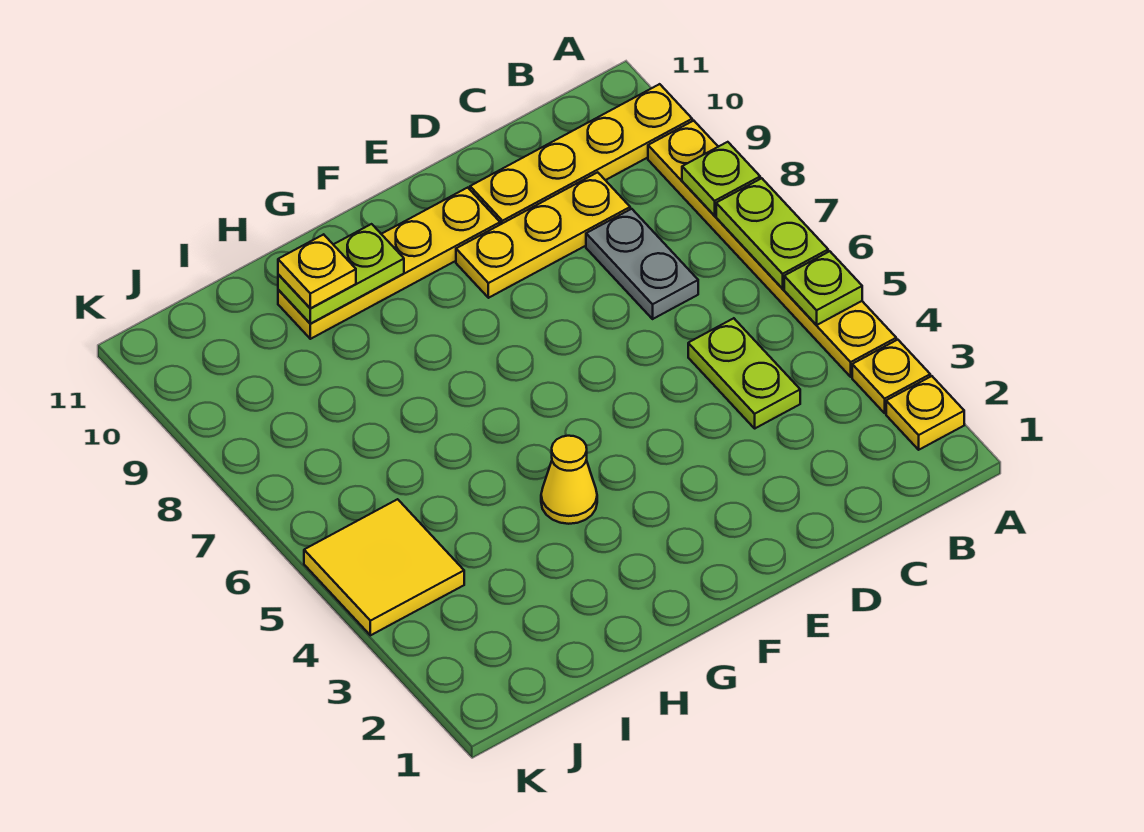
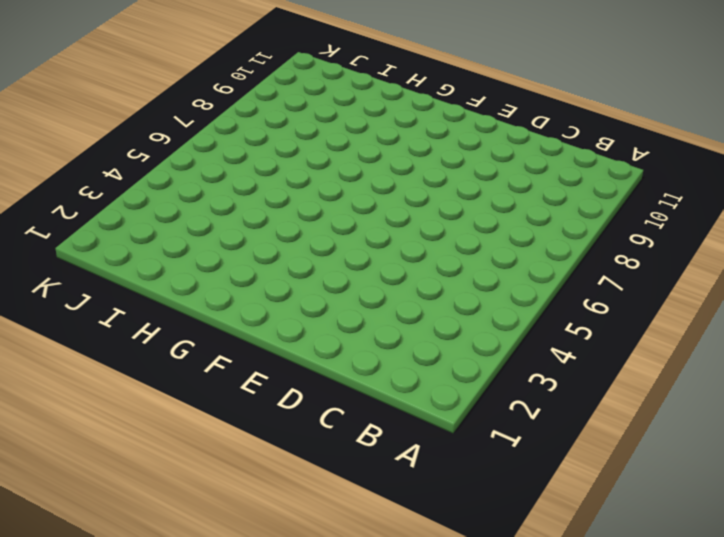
none -> yellow plate A2 level 1
none -> yellow plate A3 level 1
none -> yellow plate A4:A9 level 1

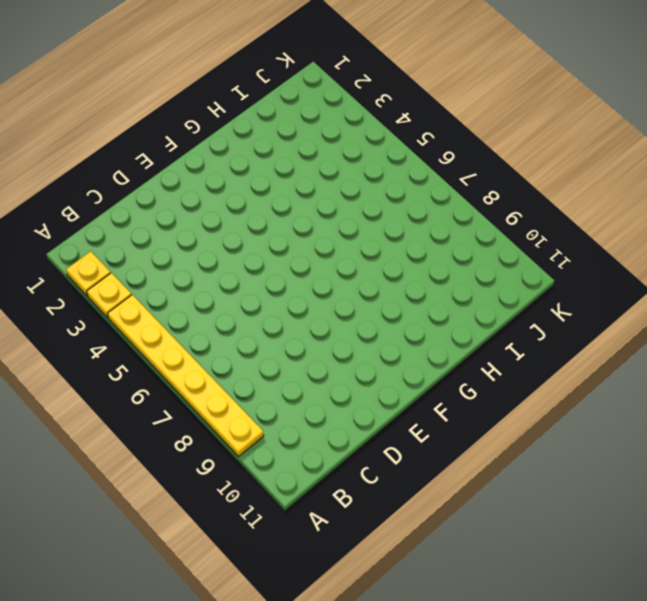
none -> yellow plate A10:D10 level 1
none -> lime plate C4:C5 level 1
none -> grey plate C7:C8 level 1

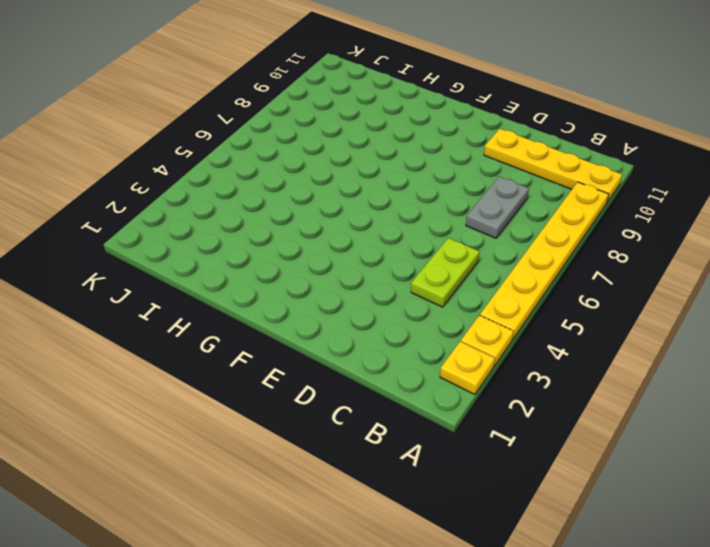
none -> yellow plate C9:E9 level 1
none -> yellow plate E10:H10 level 1
none -> yellow cone G4 level 1

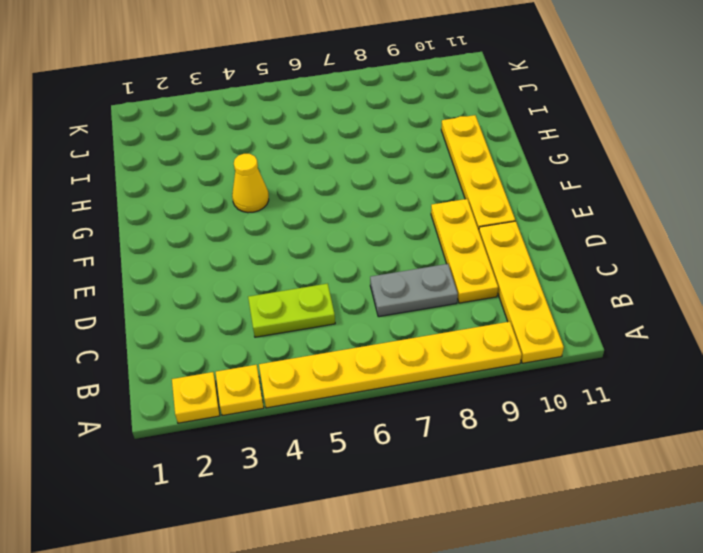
none -> yellow tile J4:K5 level 1
none -> lime plate A5 level 2
none -> lime plate A6:A7 level 2

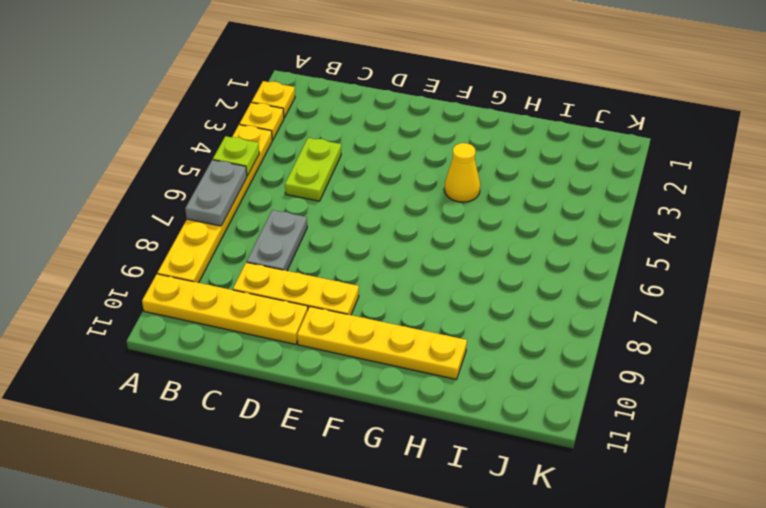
grey plate A6:A7 level 2 -> lime plate A6:A7 level 2
none -> yellow tile J4:K5 level 1
none -> lime plate A8 level 2
none -> lime plate G10:H10 level 2

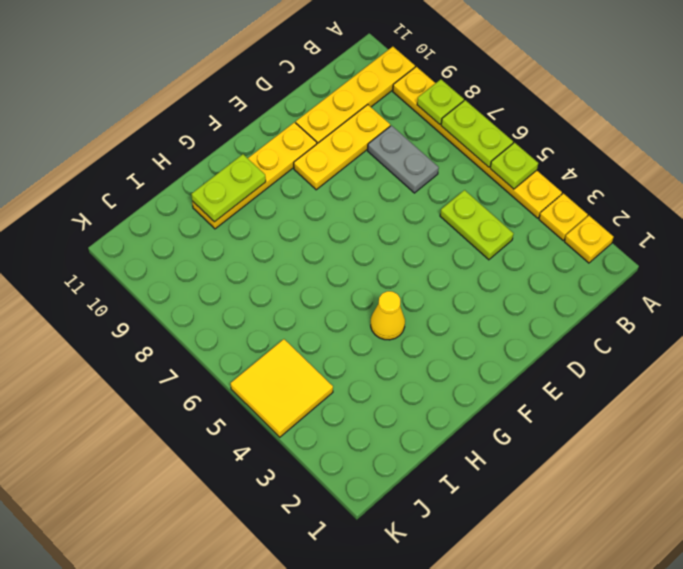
none -> yellow plate H10 level 3

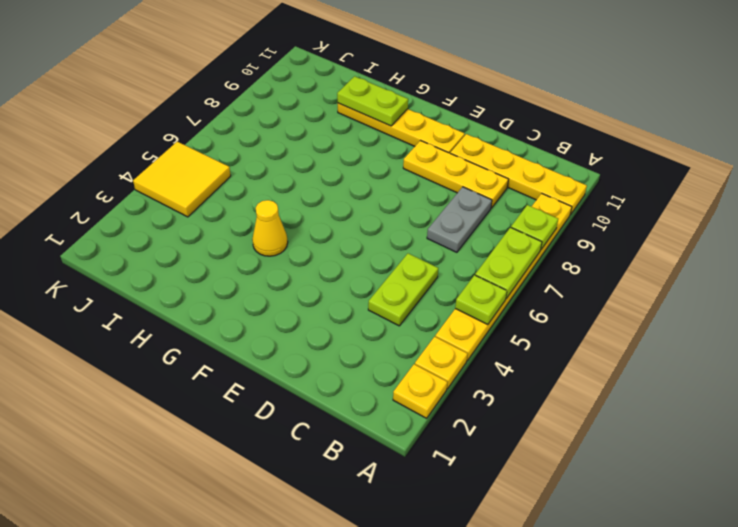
none -> yellow plate H10 level 3

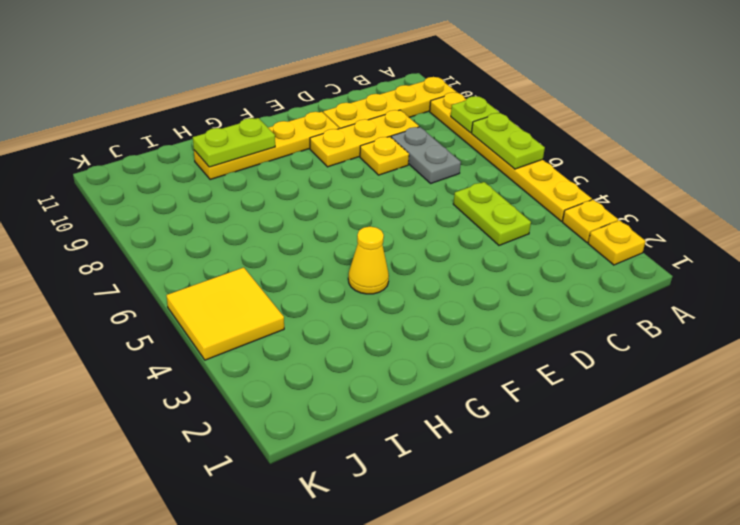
yellow plate D8 level 1 -> yellow plate H10 level 3
none -> lime plate A5 level 2

